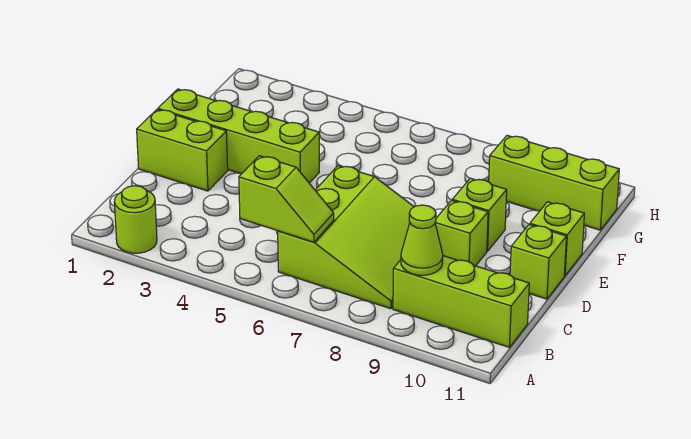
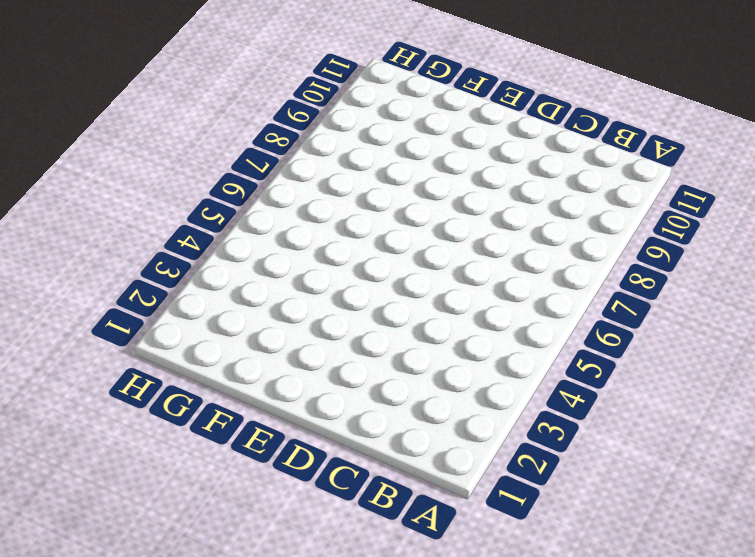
none -> lime round brick A2 level 1
none -> lime slope B6:D8 level 1 top 6
none -> lime brick B9:B11 level 1

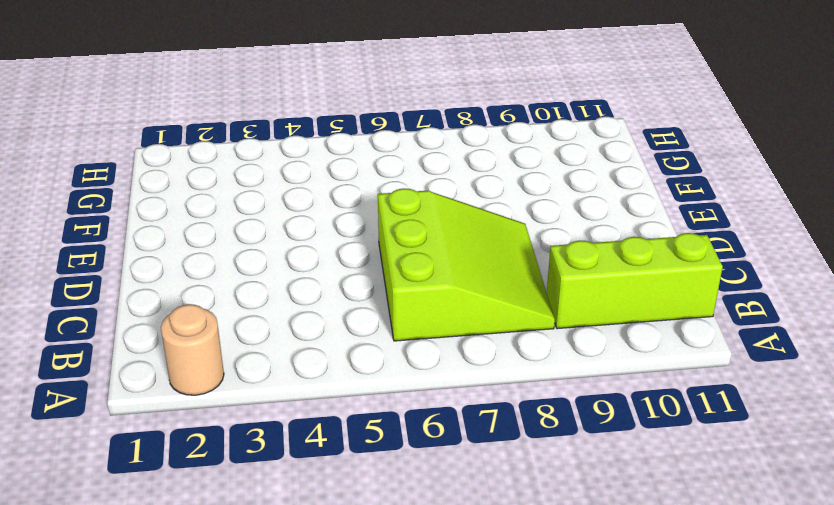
tan round brick A2 level 1 -> lime round brick A2 level 1
none -> lime brick D1:D2 level 1
none -> lime brick D9 level 1
none -> lime brick D11 level 1

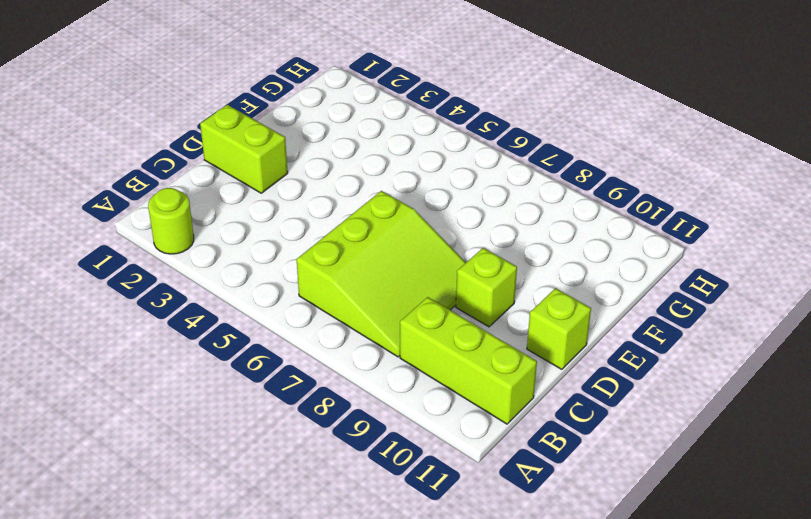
none -> lime brick E1:E4 level 1
none -> lime brick E9 level 1
none -> lime brick E11 level 1

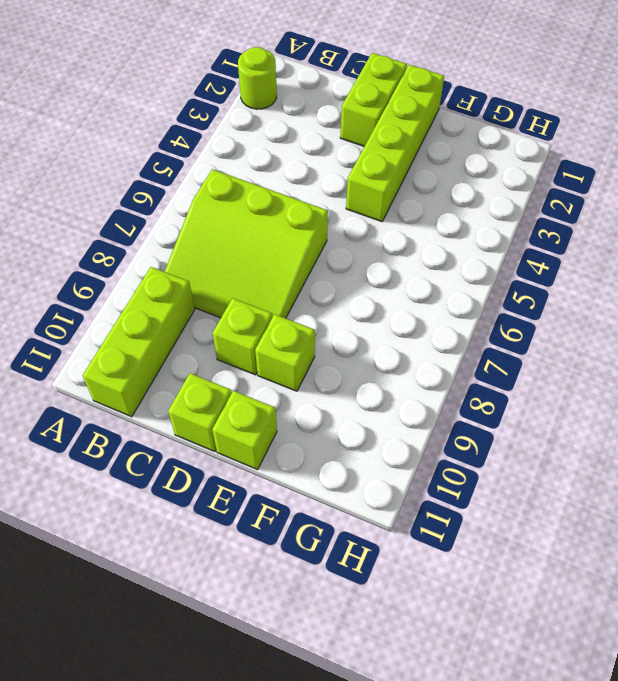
none -> lime brick G9:G11 level 1
none -> lime slope B5:B6 level 2 top 5
none -> lime cone B9 level 2

